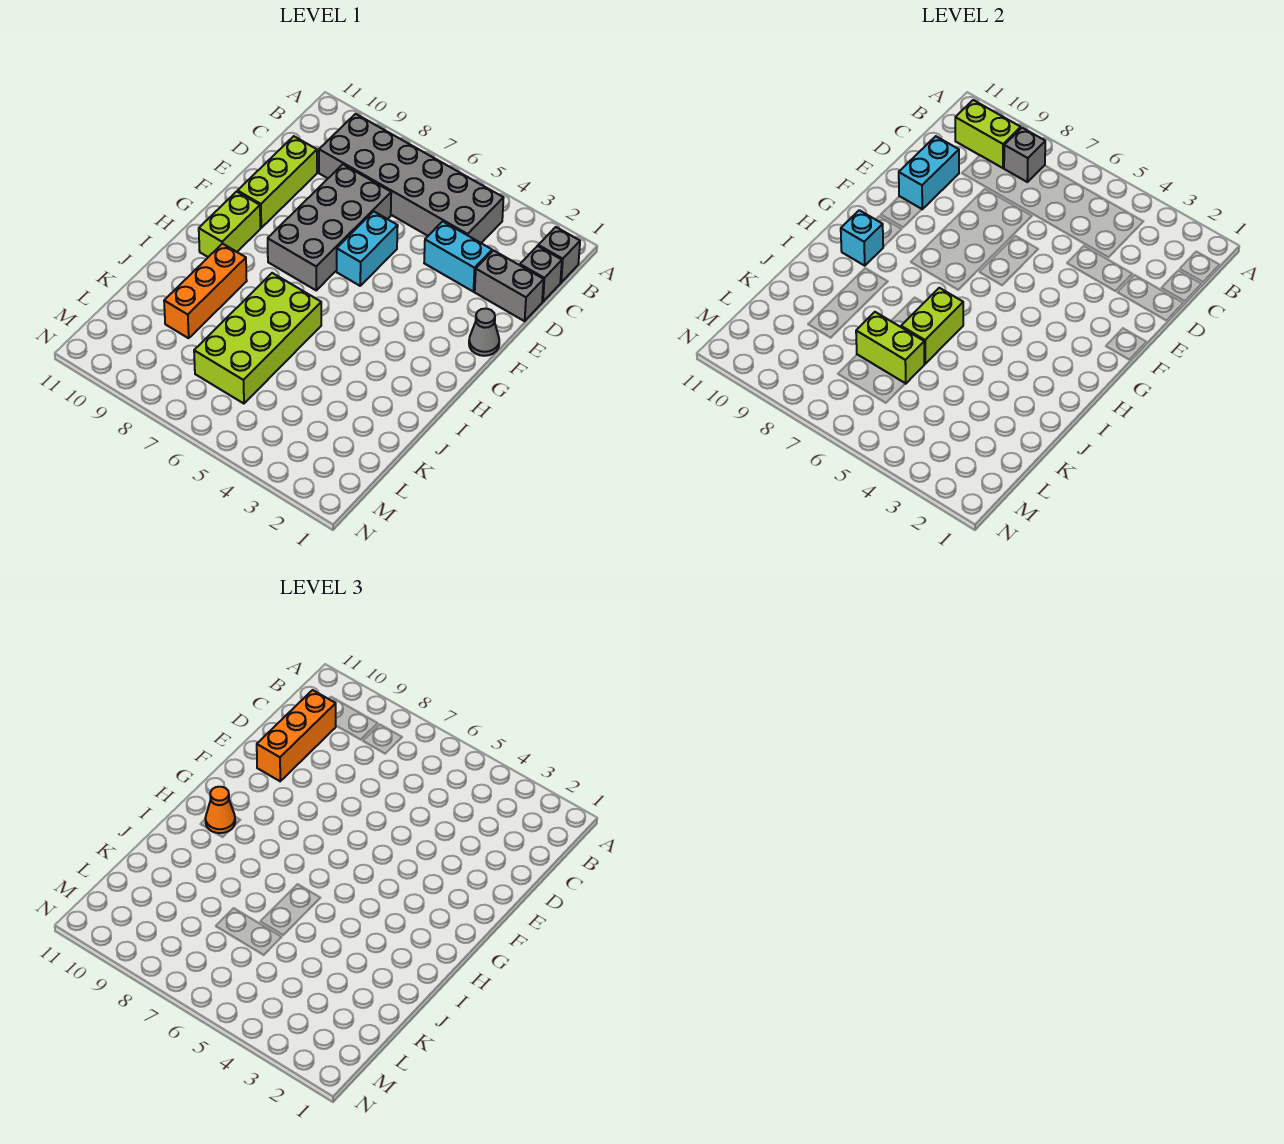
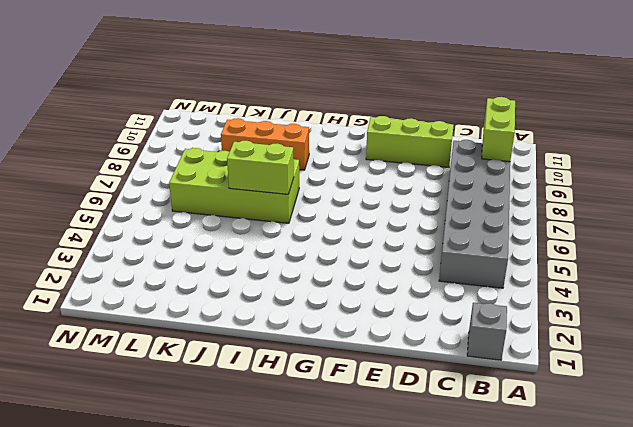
none -> grey brick C1 level 1
none -> grey brick D1:D2 level 1
none -> cyan brick D3:D4 level 1

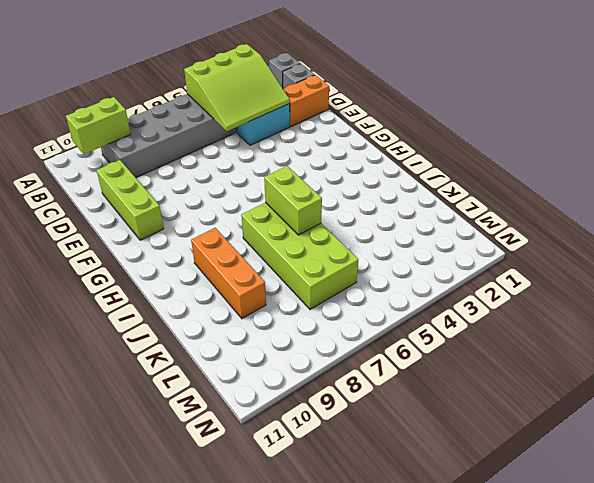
lime slope B3:D5 level 2 top B -> none
orange brick D1:D2 level 1 -> grey brick D1:D2 level 1
none -> grey brick D7:G8 level 1
none -> cyan brick E6:F6 level 1
none -> grey cone F1 level 1

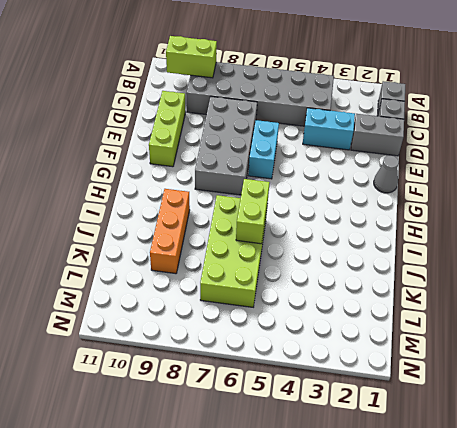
none -> lime brick G10:H10 level 1
none -> grey brick B8 level 2
none -> cyan brick D10:E10 level 2

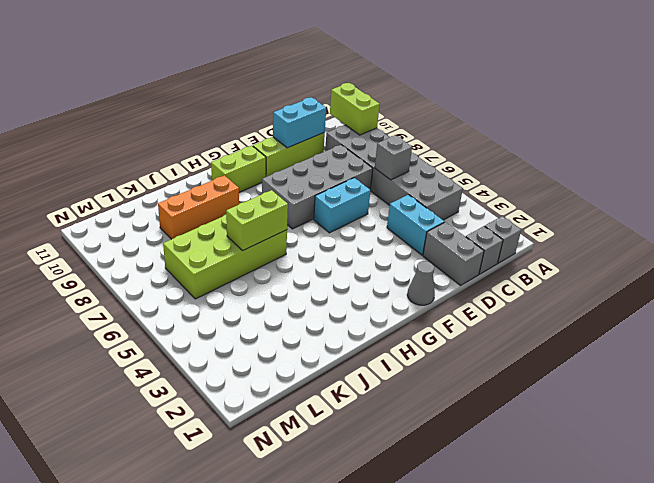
grey brick C6 level 2 -> grey brick B8 level 2
none -> cyan brick H10 level 2
none -> lime brick K6:K7 level 2
none -> orange brick C10:E10 level 3

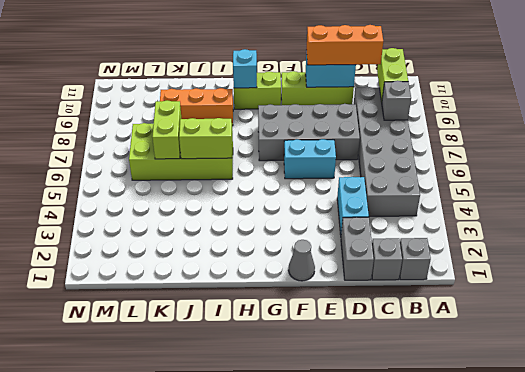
none -> orange cone H10 level 3

